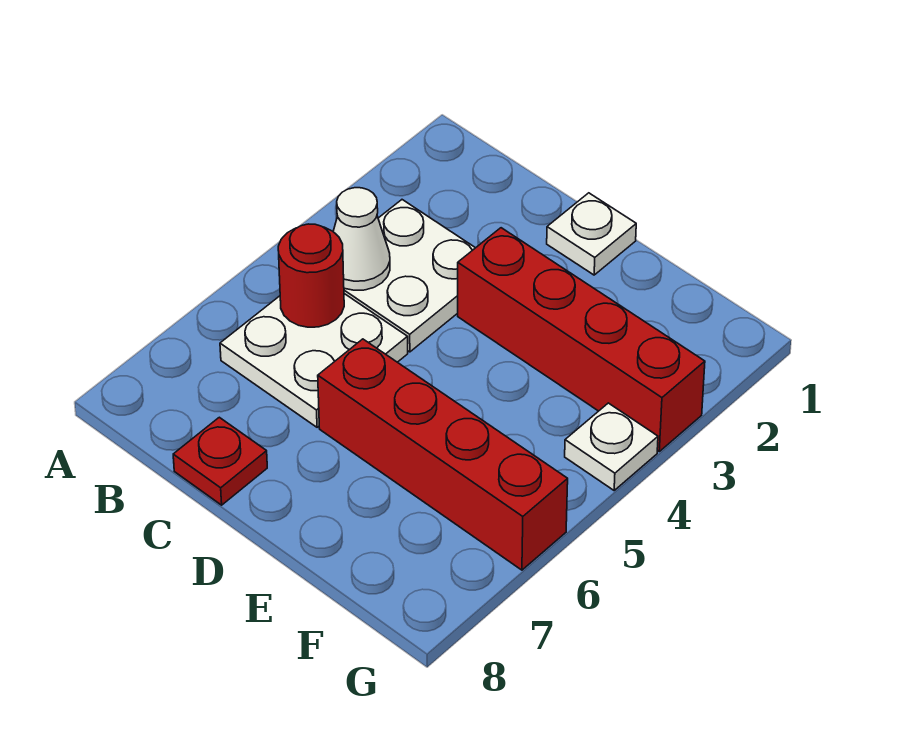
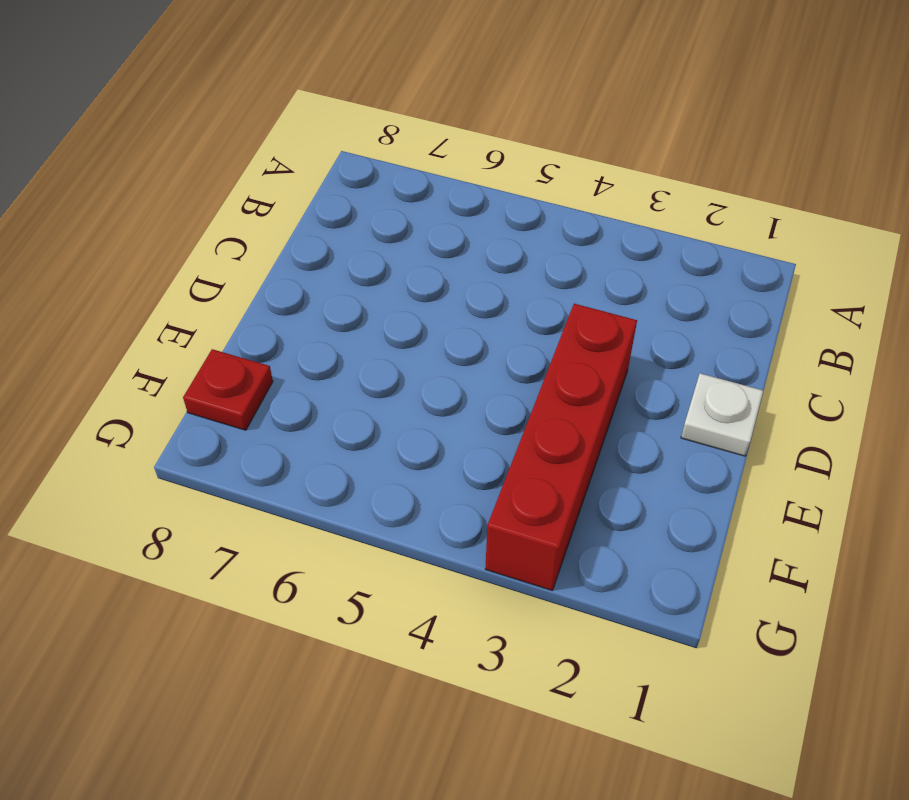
red plate F8 level 1 -> red plate C8 level 1
none -> white plate B3:C4 level 1
none -> white plate B5:C6 level 1

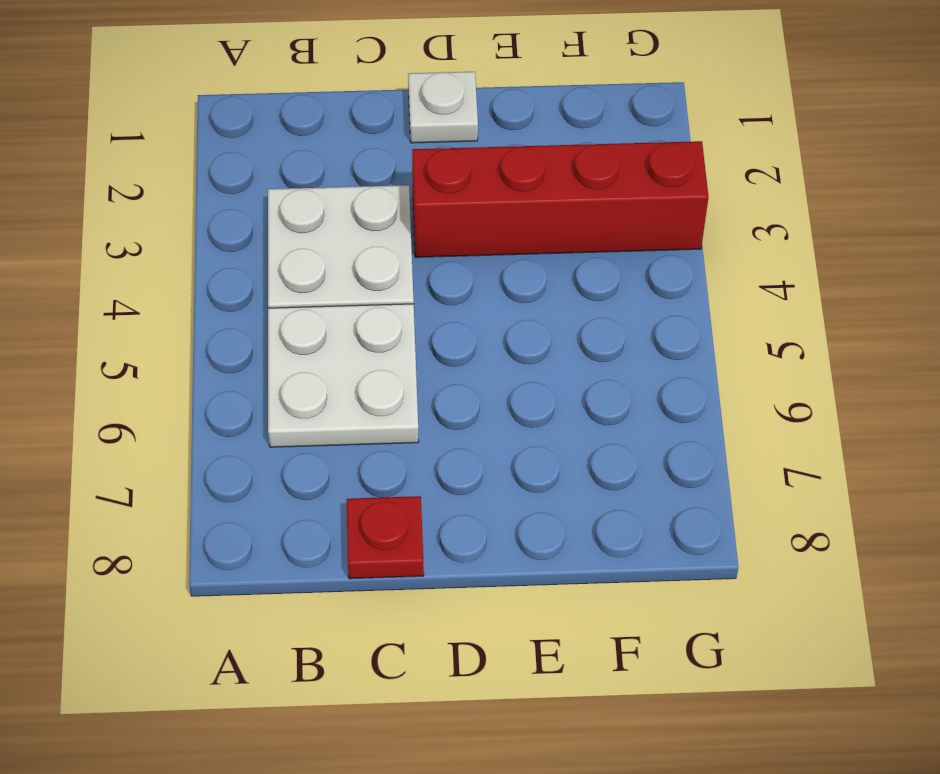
none -> red brick D6:G6 level 1
none -> white plate G4 level 1

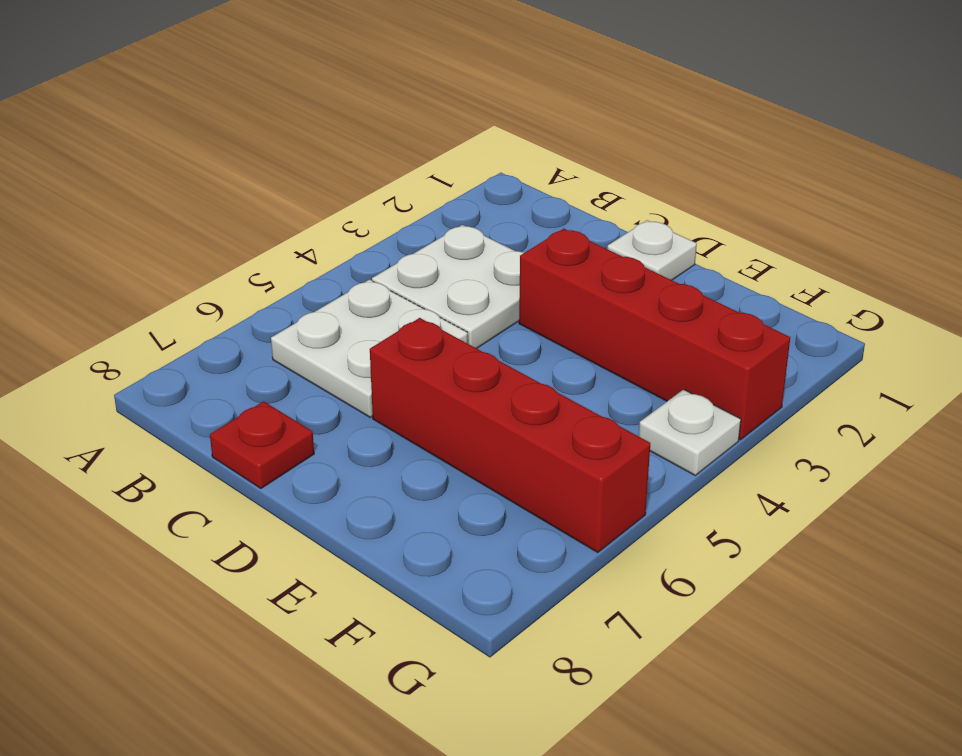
none -> white cone B4 level 2
none -> red round brick B5 level 2

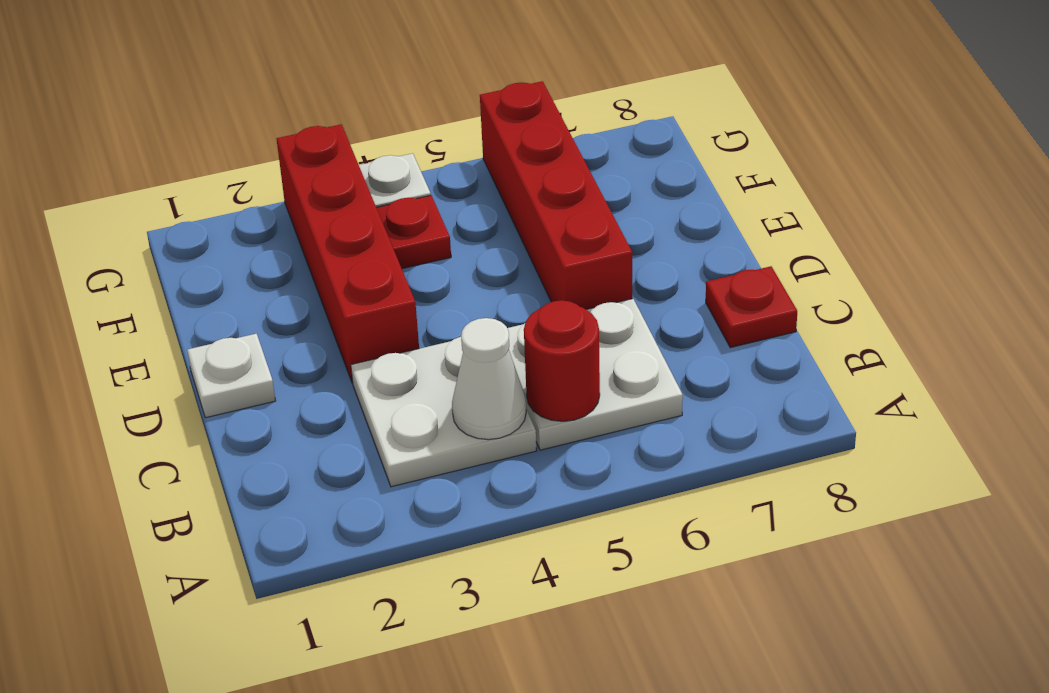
red plate F4 level 1 -> none

